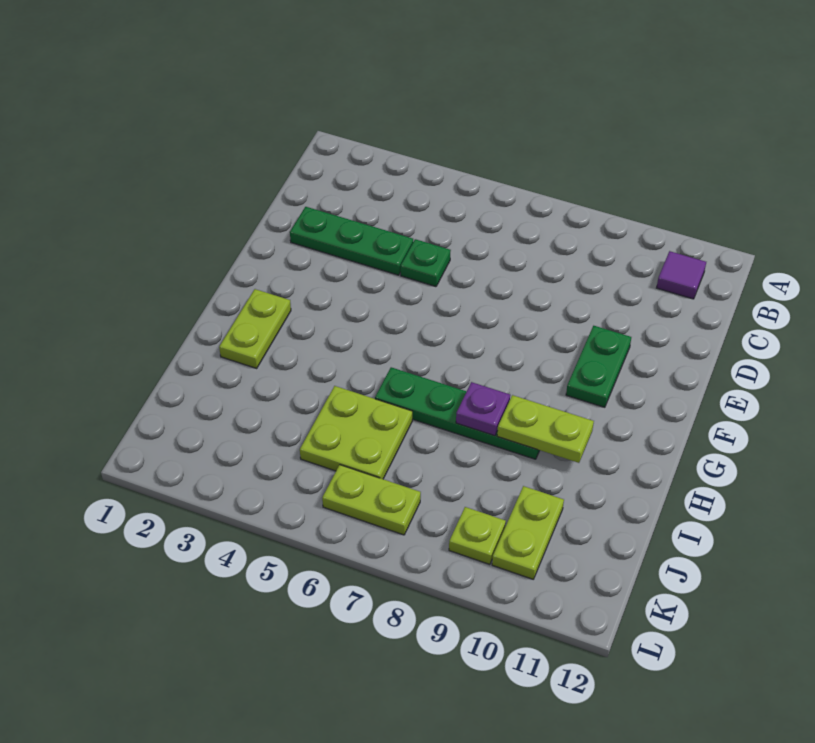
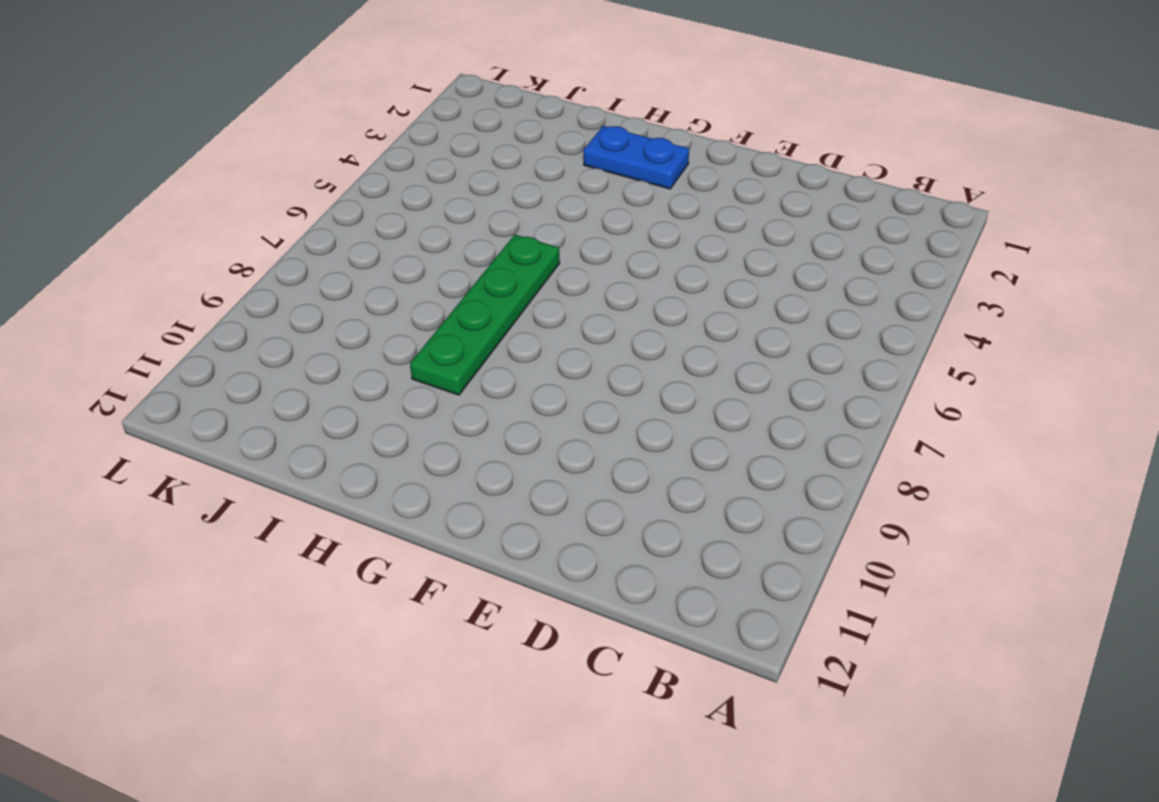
blue plate G2:H2 level 1 -> lime plate G2:H2 level 1
none -> purple tile B11 level 1
none -> green plate D2:D4 level 1
none -> green plate D5 level 1

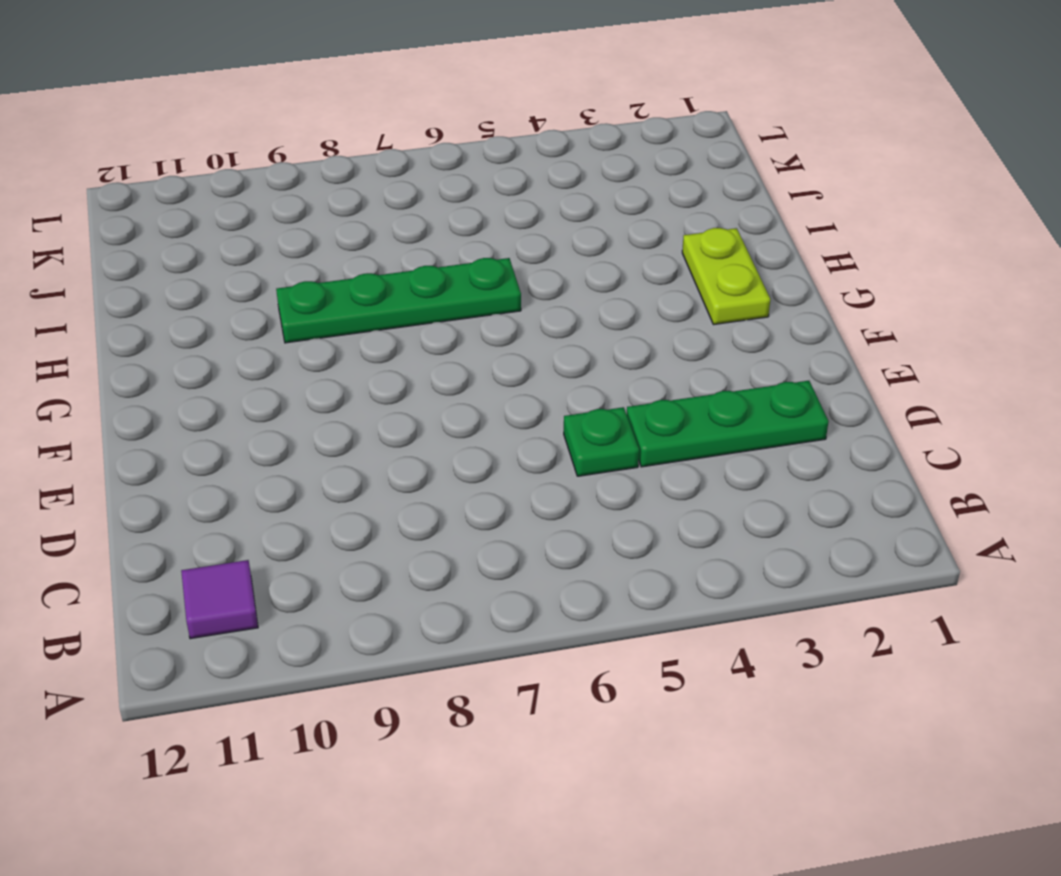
none -> green plate E10:F10 level 1
none -> lime plate I5:J6 level 1
none -> lime plate J10:K10 level 1

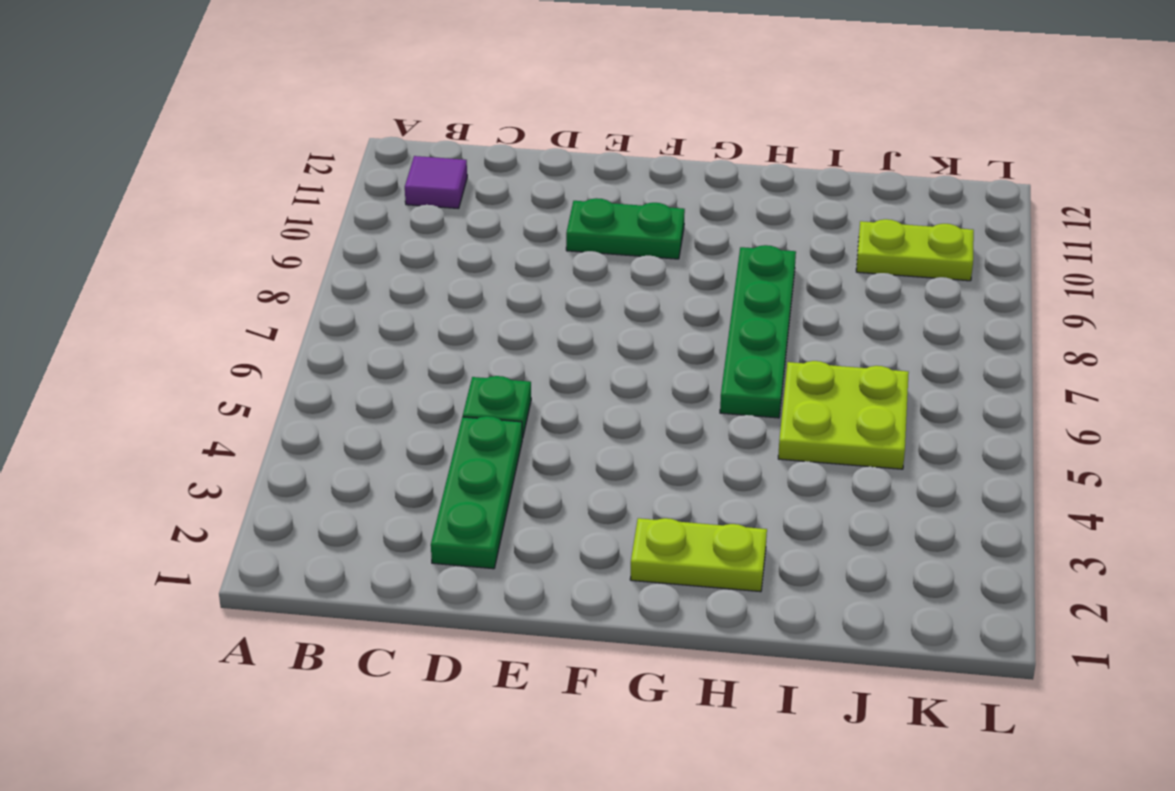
none -> lime plate K6:K7 level 1
none -> lime plate K9 level 1
none -> purple plate H8 level 2

